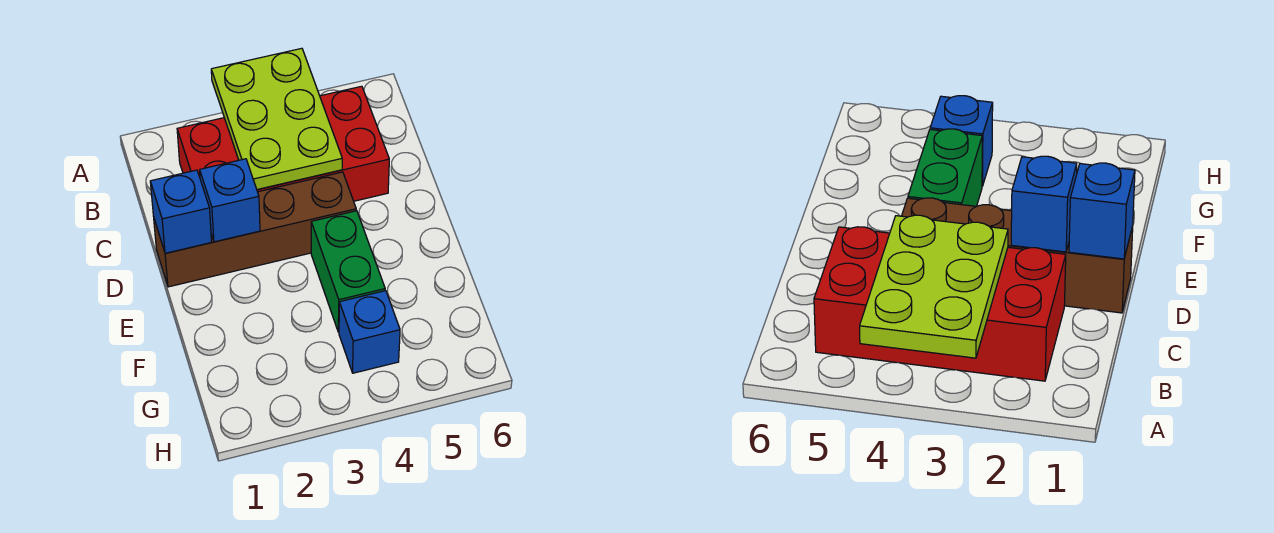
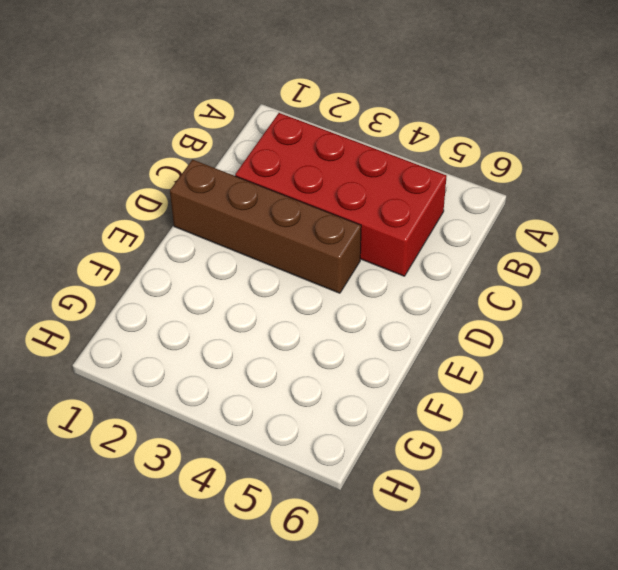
none -> green brick E4:F4 level 1
none -> blue brick G4 level 1

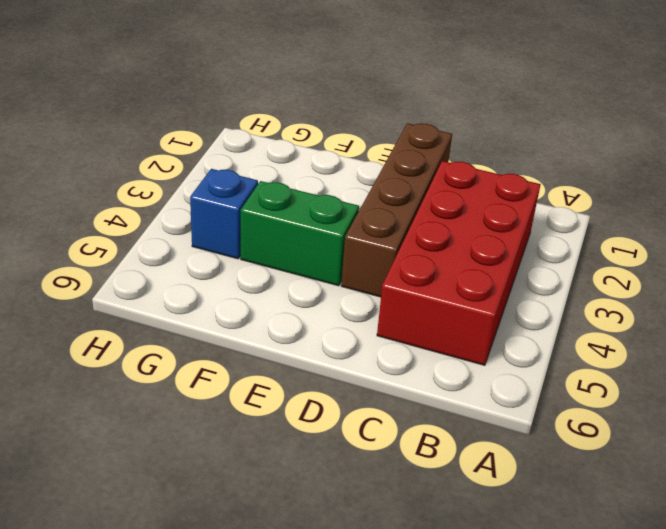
none -> lime plate A3:C4 level 2
none -> blue brick D1 level 2

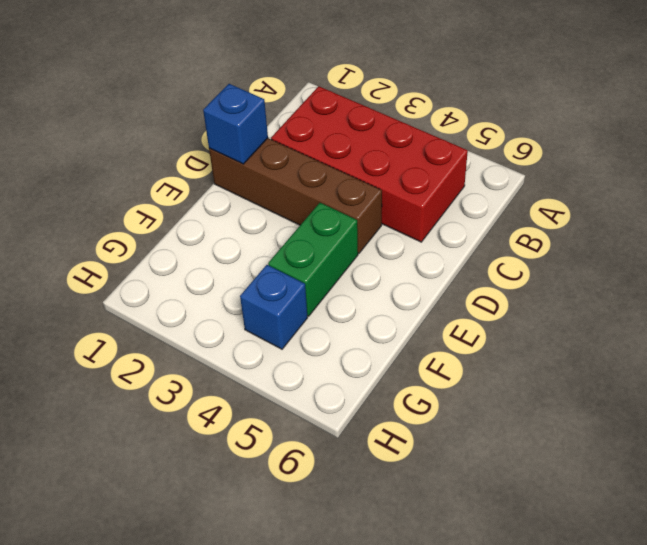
none -> lime plate A3:C4 level 2
none -> blue brick D2 level 2

